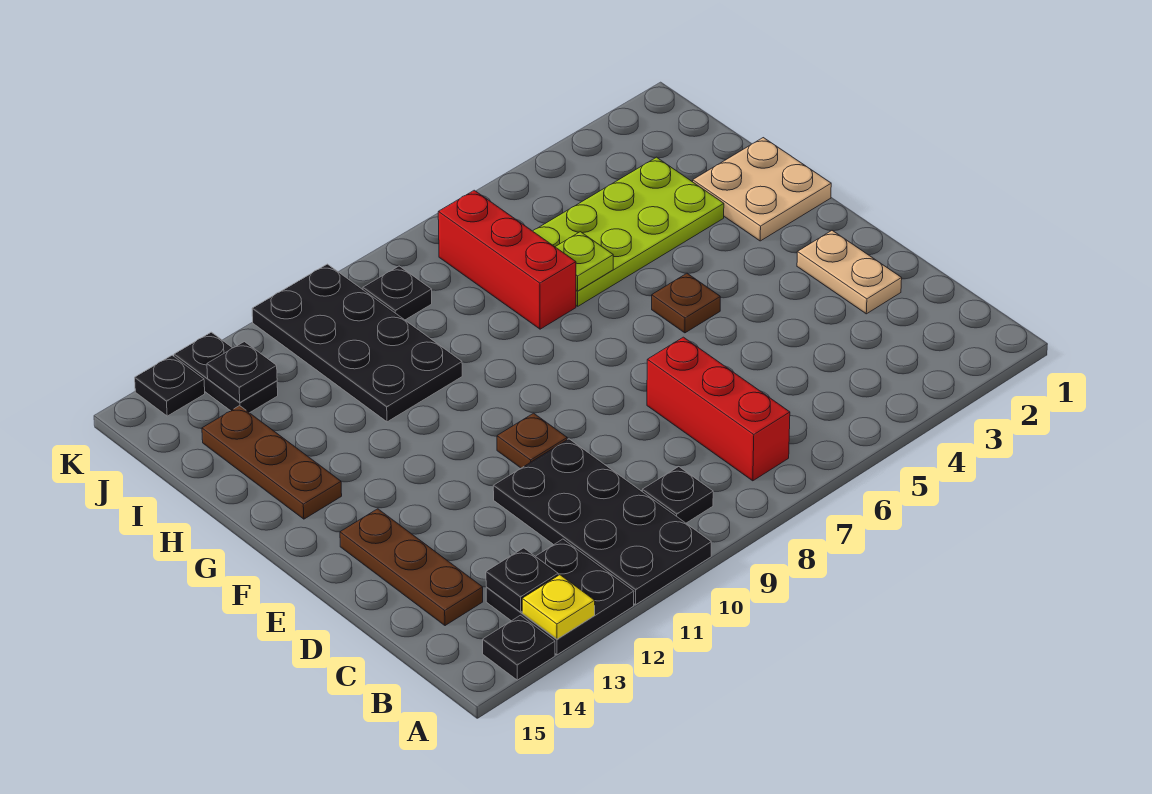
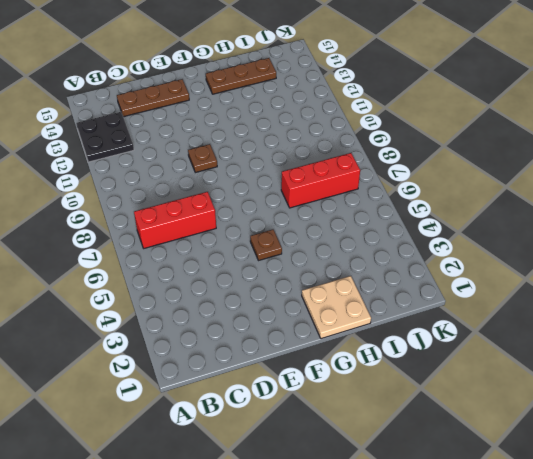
none -> black plate A10:D11 level 1
none -> black plate A14 level 1
none -> black plate B9 level 1

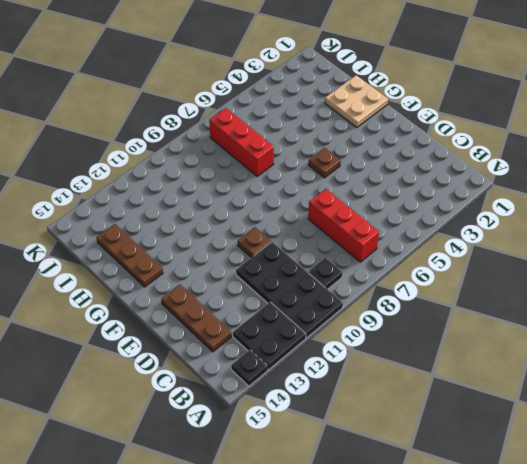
none -> tan plate D2:E2 level 1
none -> lime plate H3:I6 level 1
none -> black plate H10:K11 level 1

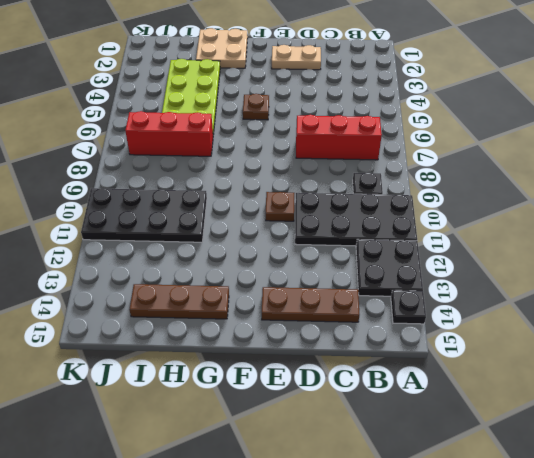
none -> black plate J9 level 1
none -> black plate J13:K13 level 1
none -> black plate K14 level 1

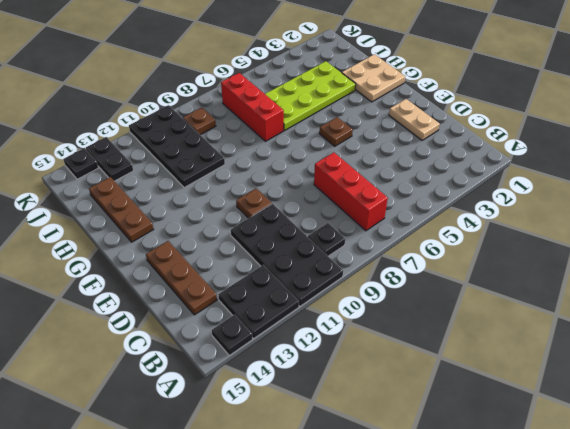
brown plate J9 level 1 -> black plate J9 level 1
none -> yellow plate A13 level 2
none -> black plate B13 level 2
none -> lime plate H6 level 2

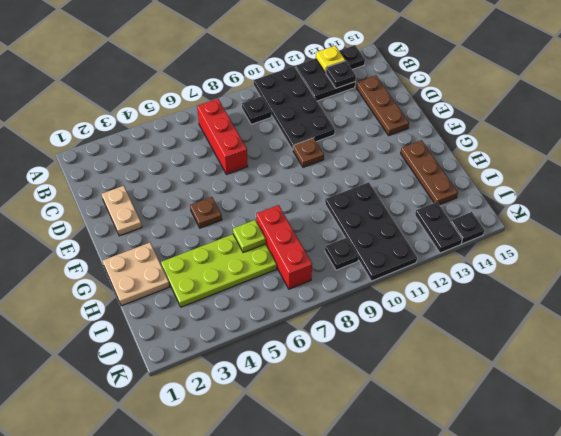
none -> black plate J13 level 2

